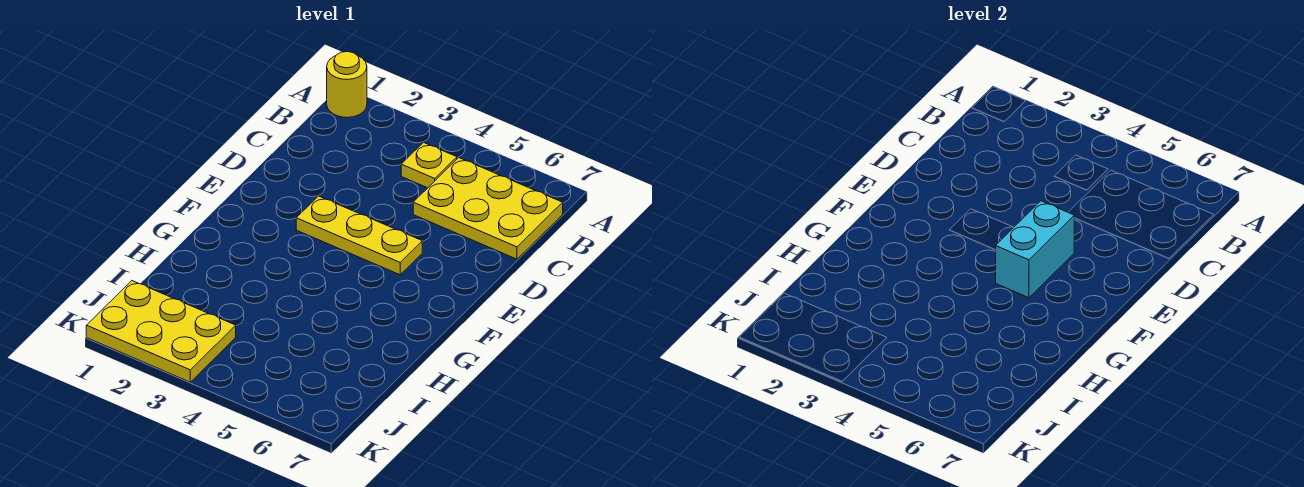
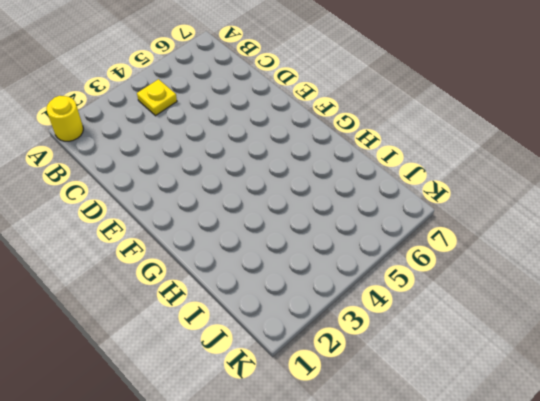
none -> yellow plate B5:C7 level 1
none -> yellow plate E3:E5 level 1

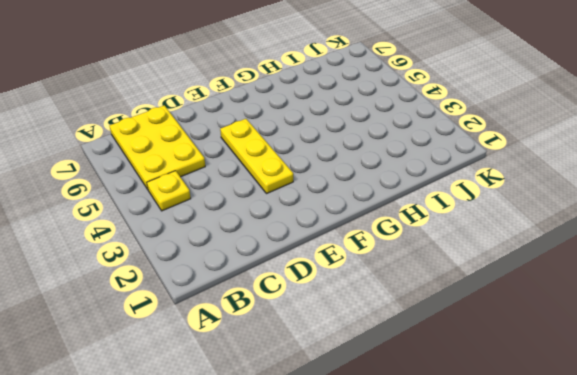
none -> yellow round brick A1 level 1
none -> yellow plate J1:K3 level 1

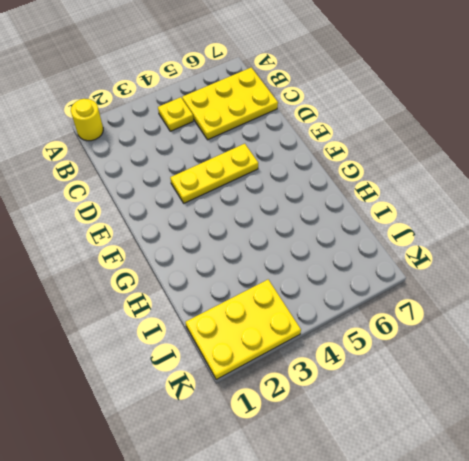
none -> cyan brick E5:F5 level 2

